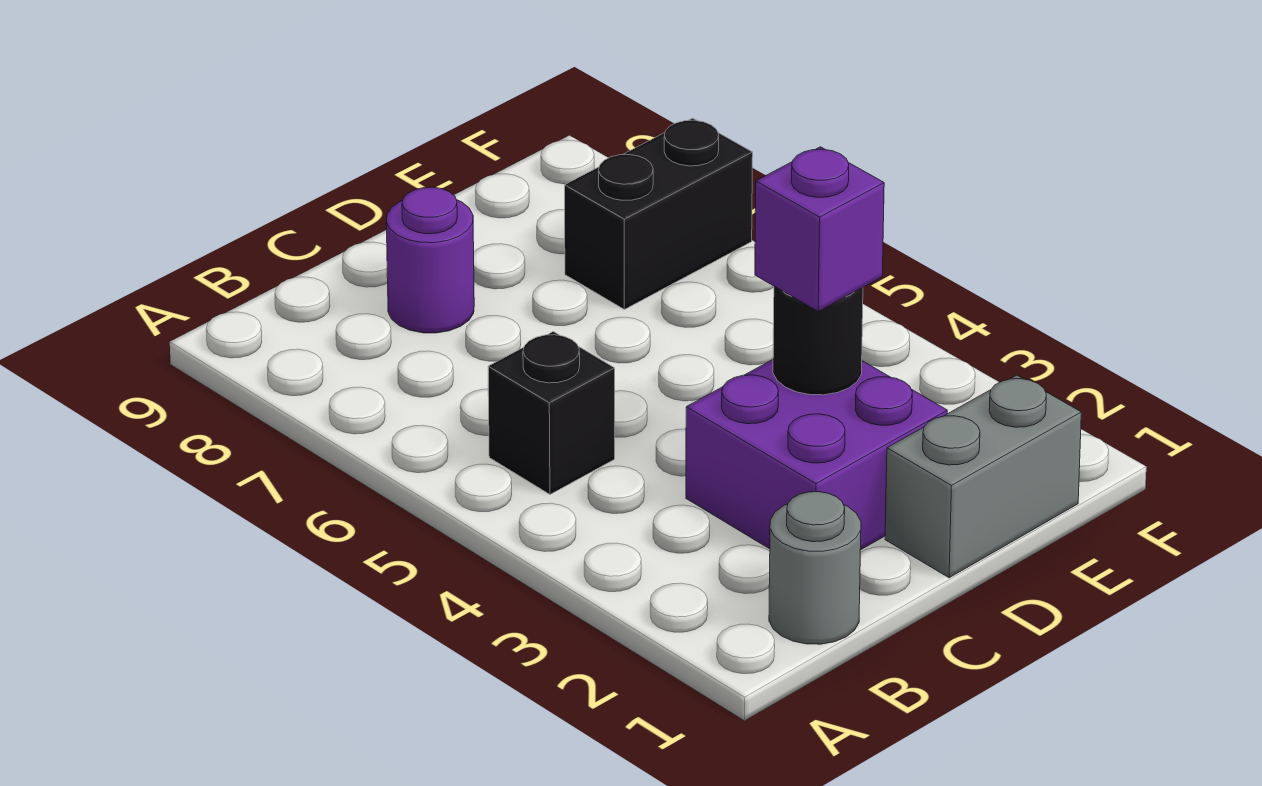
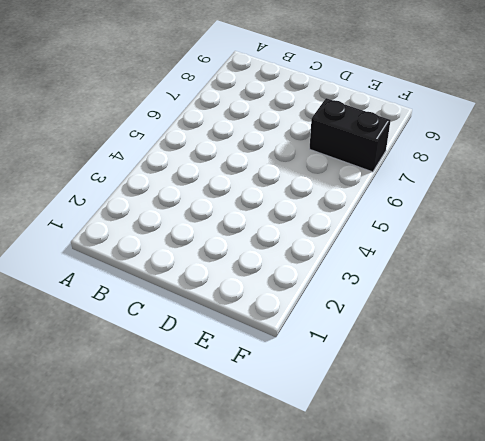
none -> grey round brick B1 level 1
none -> black brick B5 level 1

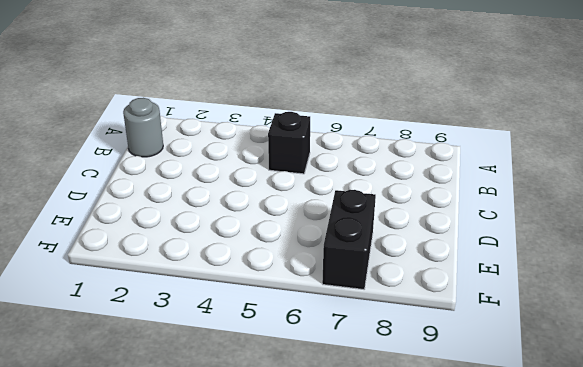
none -> purple brick C2:D3 level 1
none -> purple round brick C8 level 1

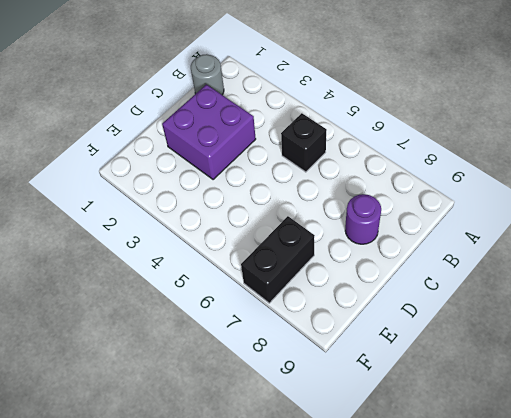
none -> grey brick D1:E1 level 1
none -> black round brick D3 level 2

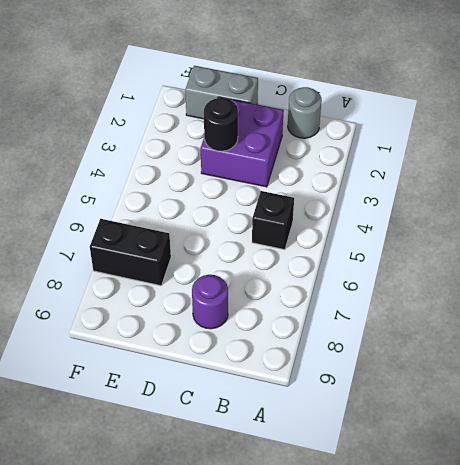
none -> purple brick D3 level 3

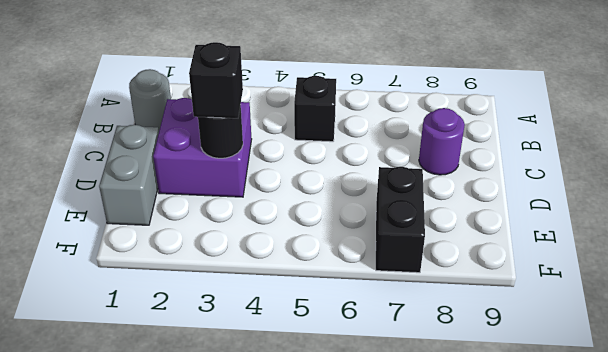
black brick D3 level 3 -> purple brick D3 level 3

